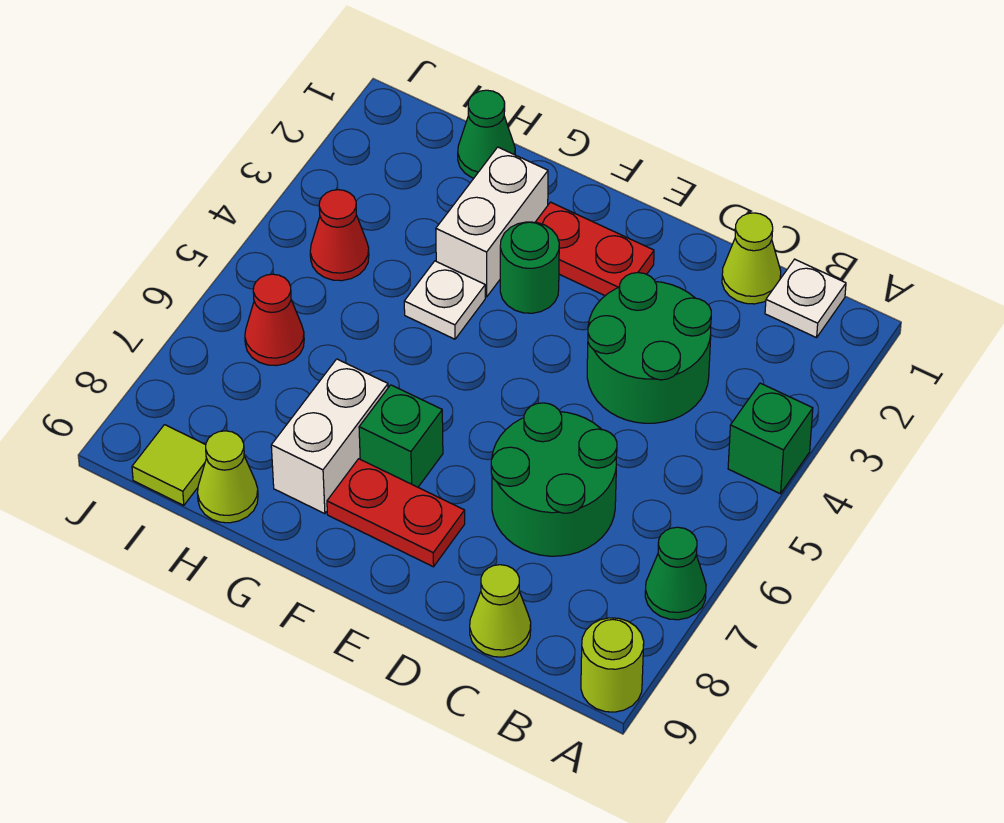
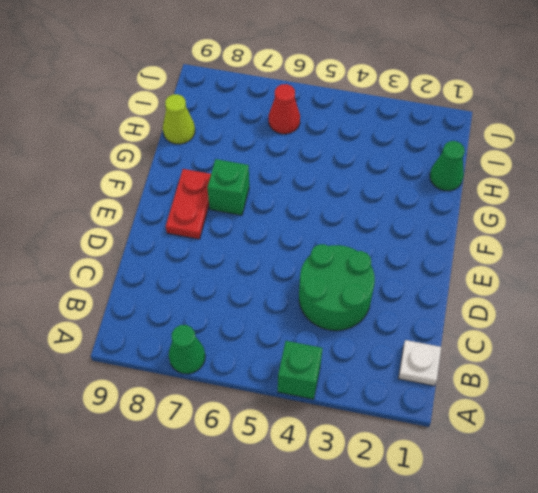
none -> lime round brick A9 level 1
none -> lime cone C1 level 1
none -> green round brick C6:D7 level 1

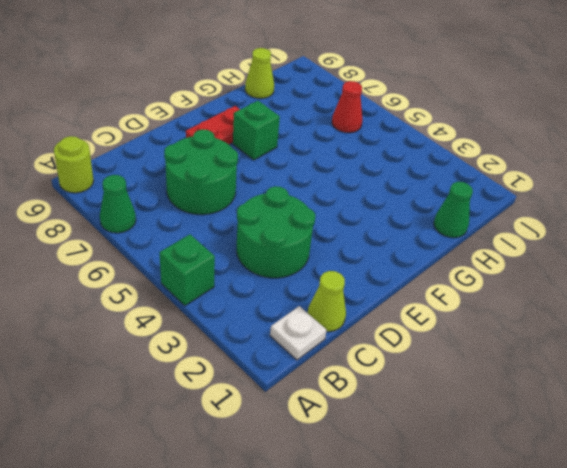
none -> lime cone C9 level 1
none -> red plate E2:F2 level 1
none -> green round brick F3 level 1

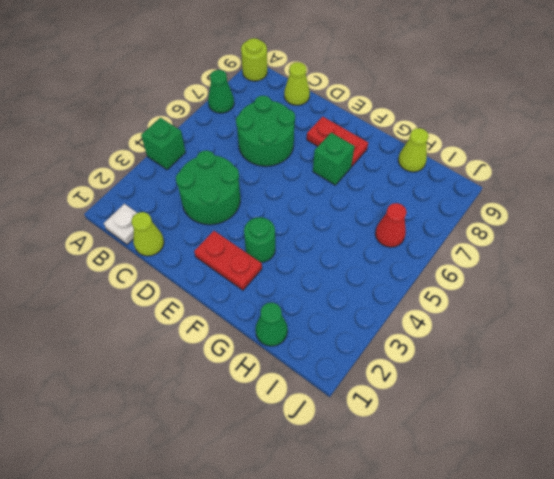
none -> white brick G2:G3 level 1
none -> white plate G4 level 1
none -> white brick G7:G8 level 1

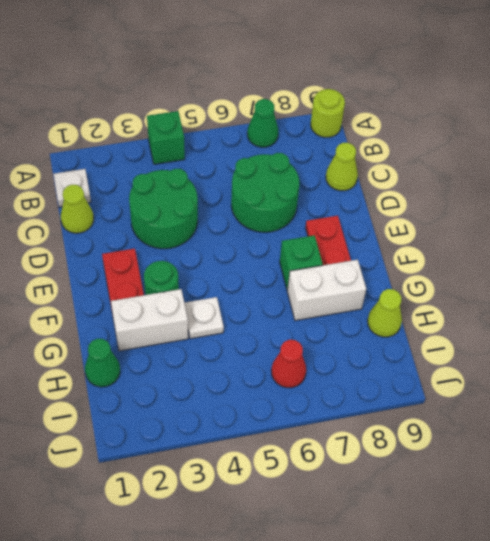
none -> red cone I4 level 1
none -> lime tile I9 level 1

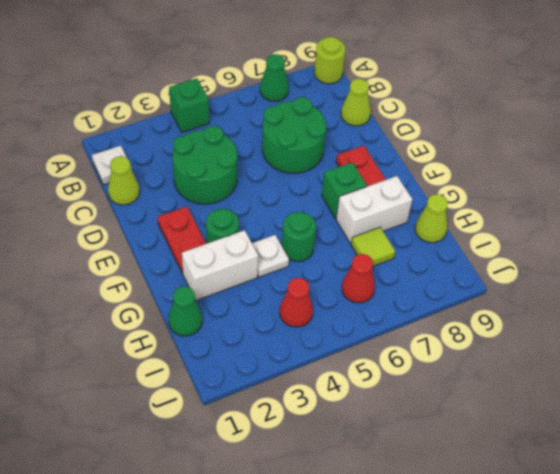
green round brick G5 level 1 -> none
lime tile H7 level 1 -> lime tile I9 level 1

